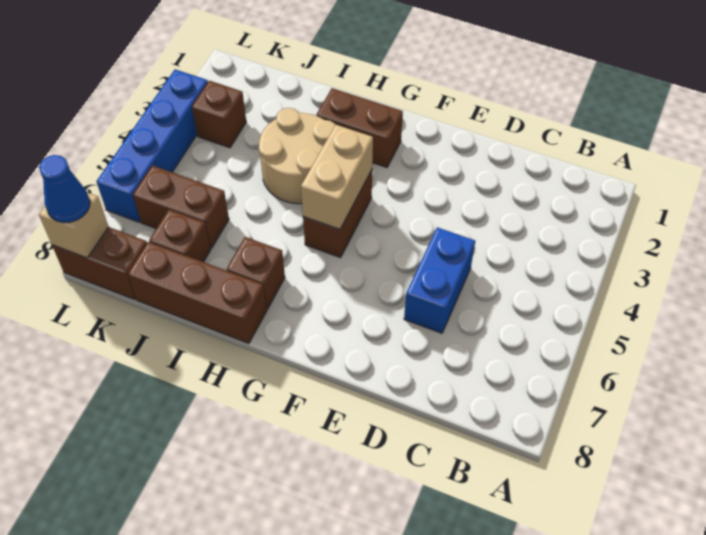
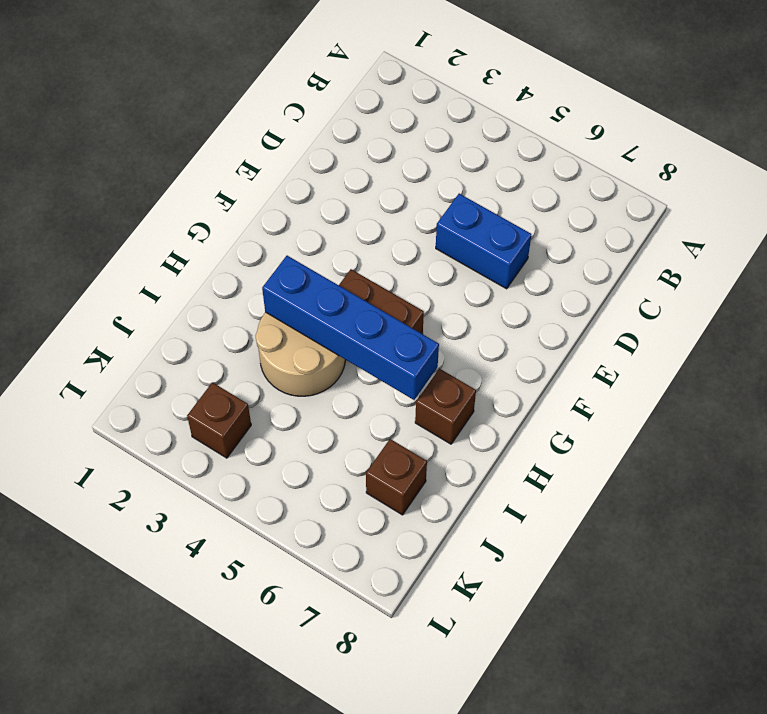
blue brick H3:H6 level 2 -> blue brick L3:L6 level 1
none -> brown brick G2:H2 level 1
none -> brown brick H8:J8 level 1
none -> brown brick J6:K6 level 1

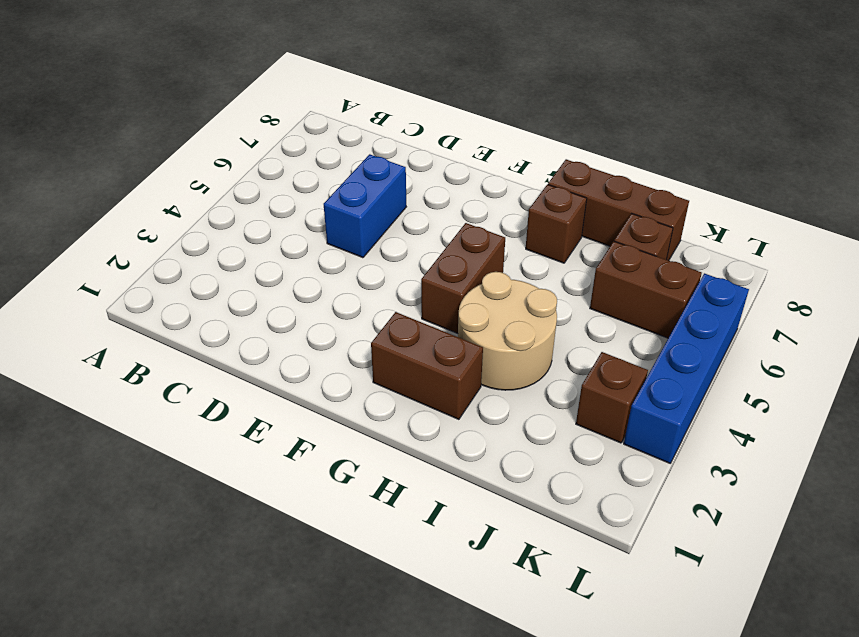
none -> brown brick K8:L8 level 1
none -> tan brick G4:G5 level 2
none -> tan brick L8 level 2

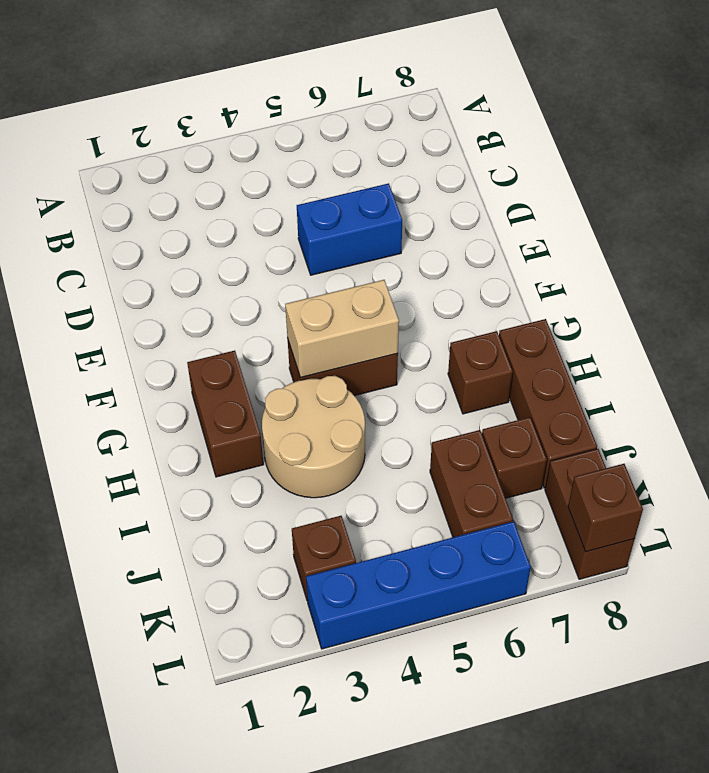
brown brick L8 level 2 -> tan brick L8 level 2
none -> blue cone L8 level 3

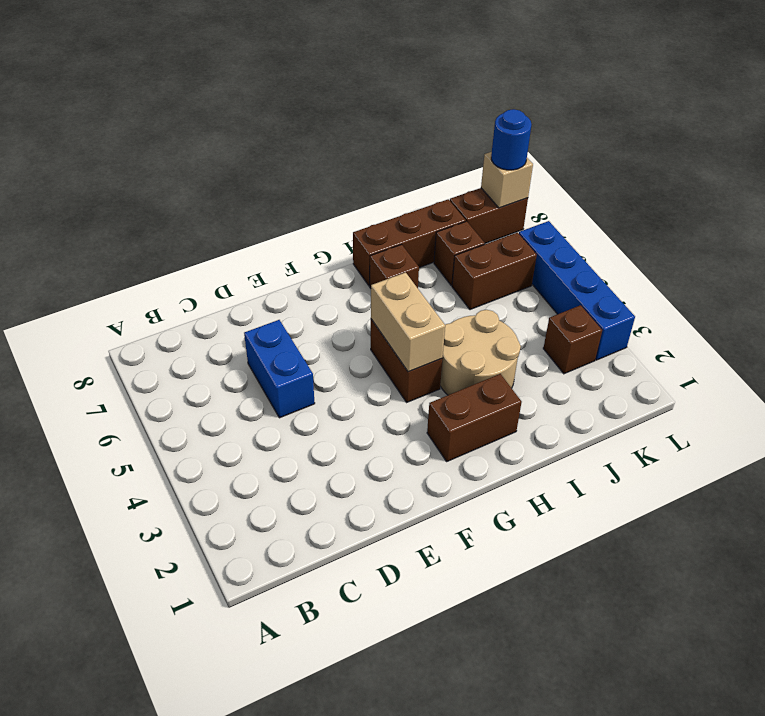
blue round brick L8 level 3 -> blue cone L8 level 3

